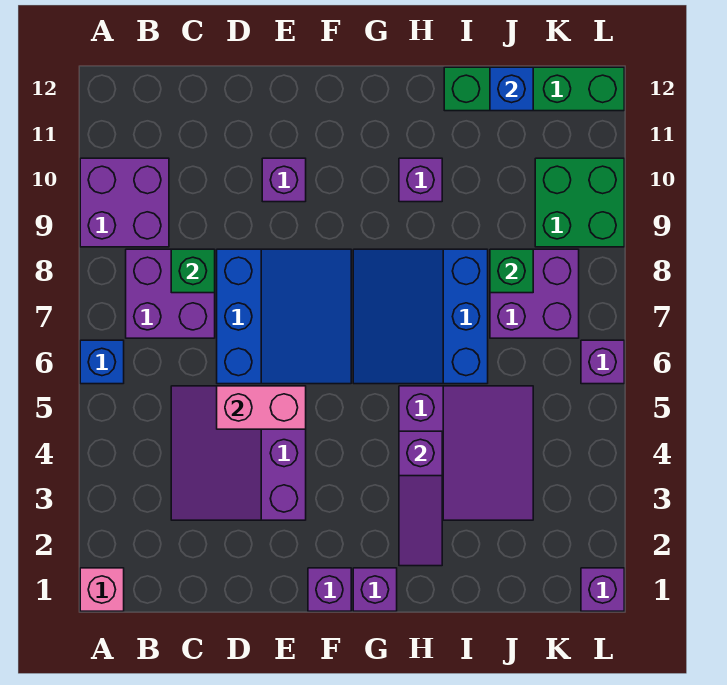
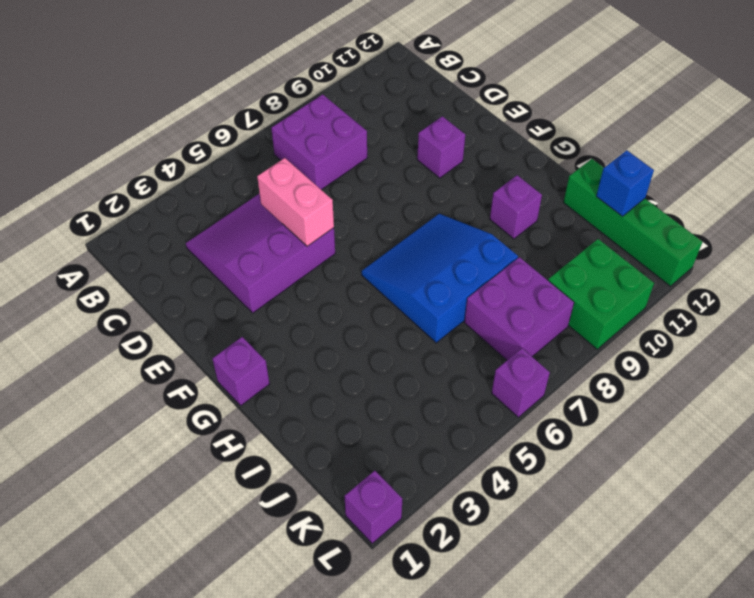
none -> pink brick A1 level 1
none -> blue brick A6 level 1
none -> purple brick A9:B10 level 1

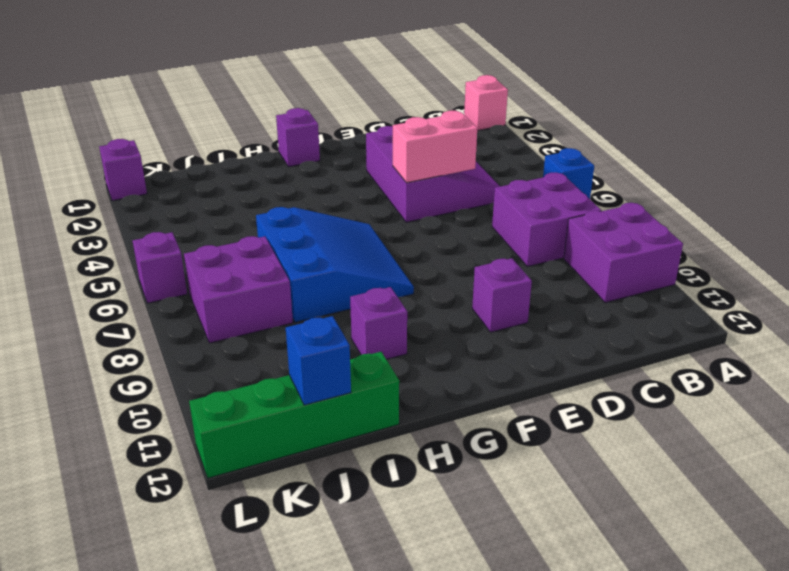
none -> blue slope D6:F8 level 1 top D
none -> purple brick F1 level 1
none -> purple slope H3:J5 level 1 top H

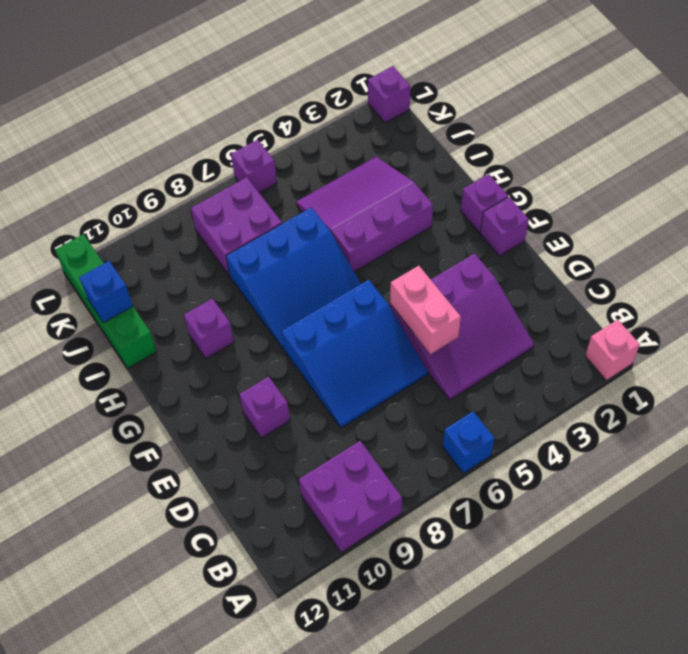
blue slope D6:F8 level 1 top F -> blue slope D6:F8 level 1 top D
none -> purple brick B7:C8 level 1
none -> green brick K9:L10 level 1
none -> green brick C8 level 2

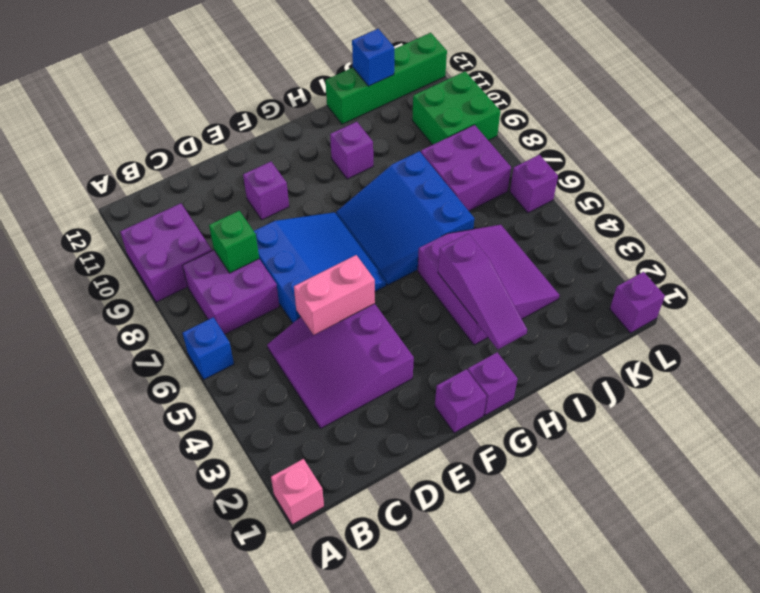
none -> green brick J8 level 2

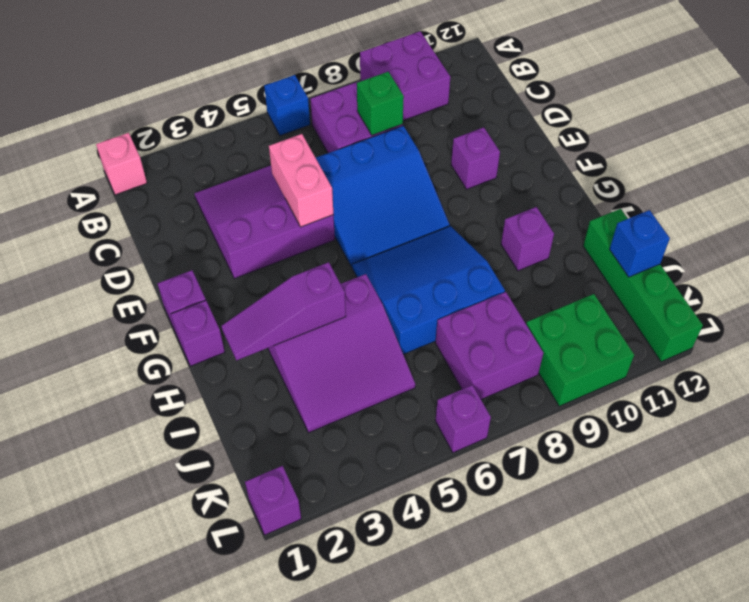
none -> green brick J8 level 2

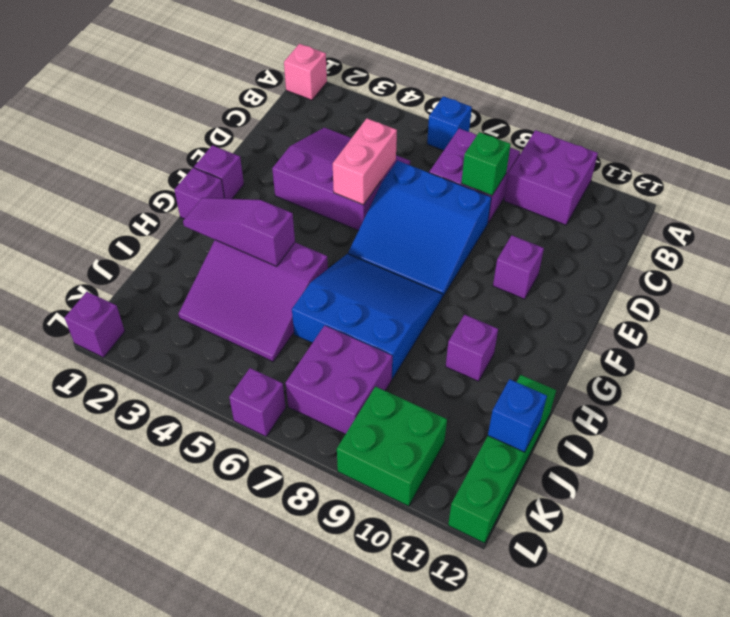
none -> green brick J8 level 2

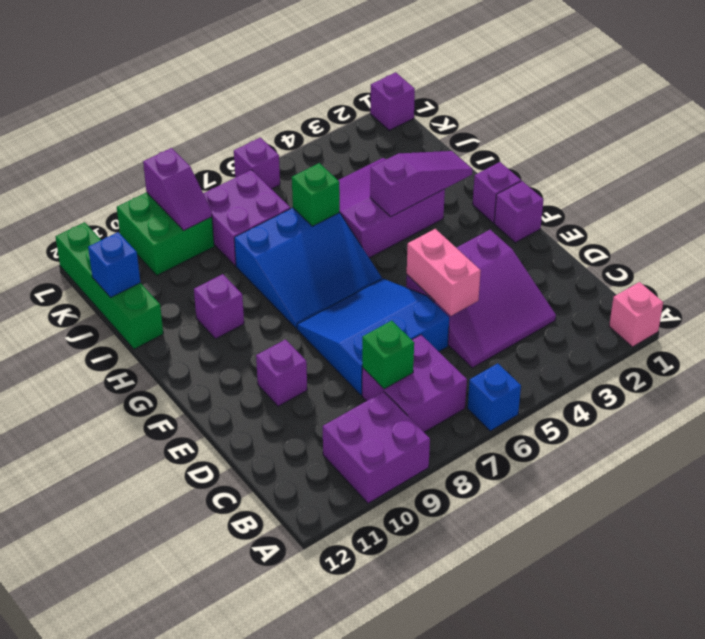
green brick I6 level 2 -> green brick J8 level 2
purple slope K9:L9 level 2 top L -> none

